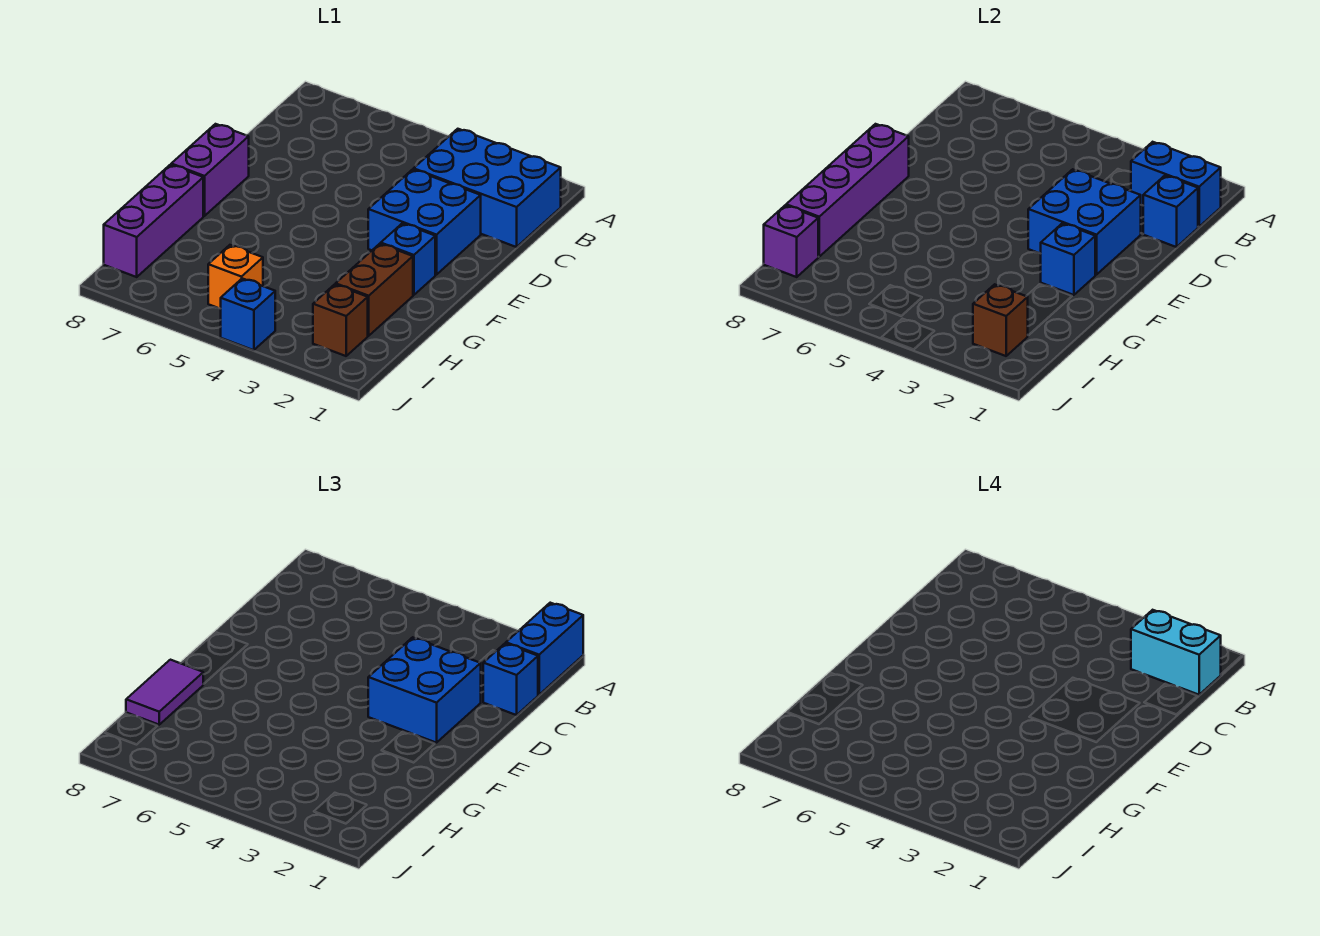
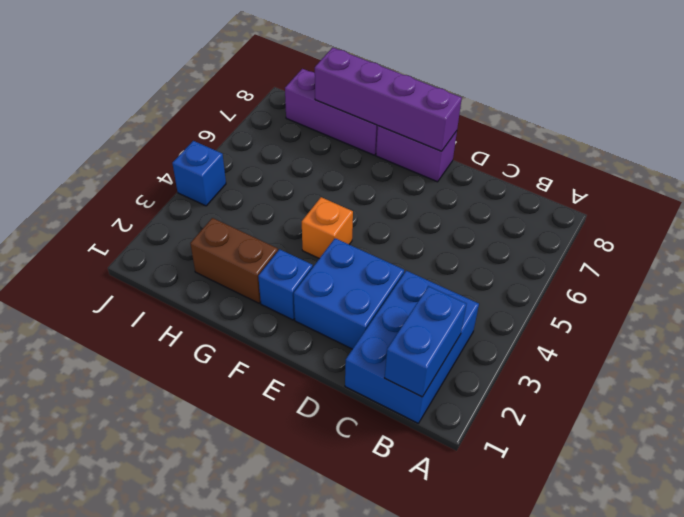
orange brick F4 level 1 -> orange brick I5 level 1
none -> brown brick I2 level 1
none -> blue brick C1 level 2
none -> blue brick D2:E3 level 2

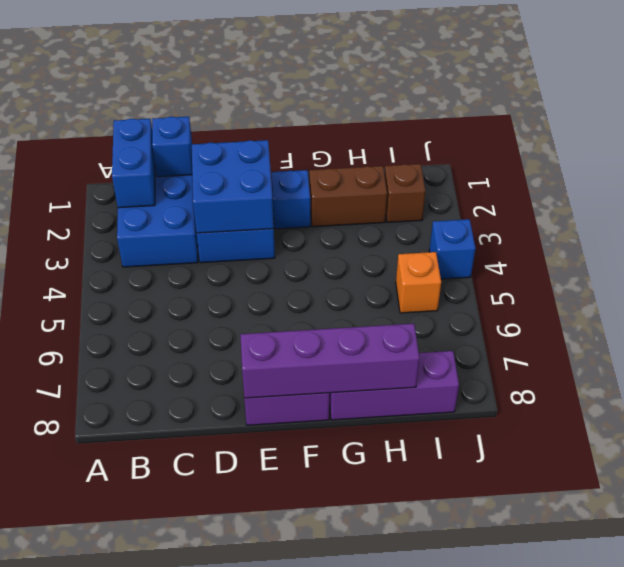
none -> blue brick F2 level 2
none -> brown brick I2 level 2
none -> purple brick I8 level 2

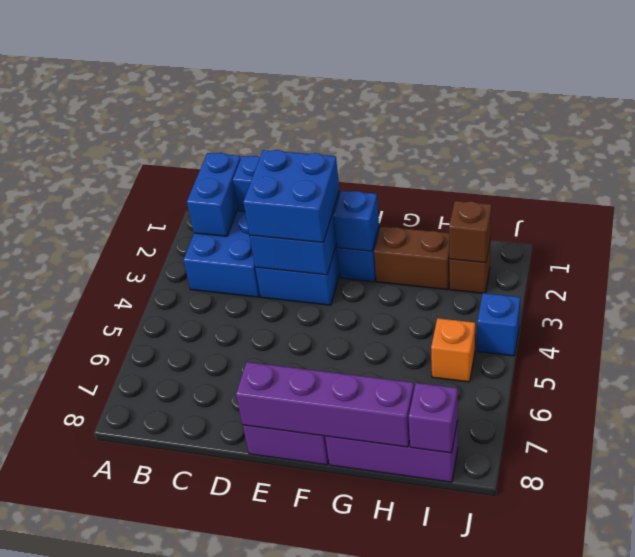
none -> blue brick A1:B1 level 3
none -> blue brick C1 level 3
none -> purple tile G8:H8 level 3

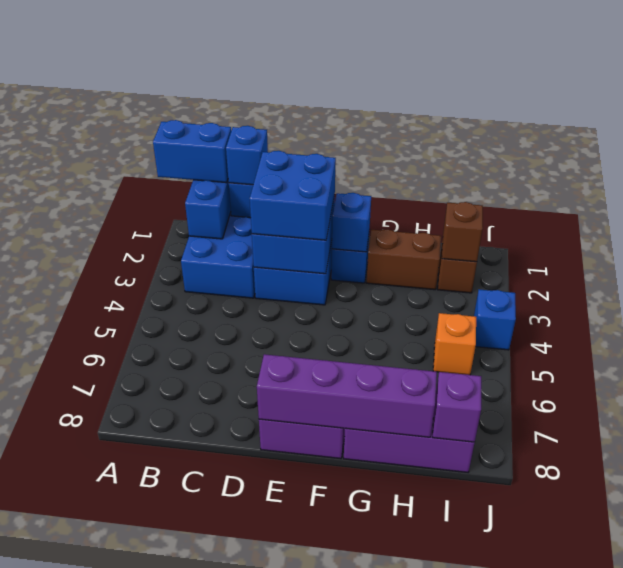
none -> purple tile G8:H8 level 3
none -> cyan brick B1:B2 level 4

